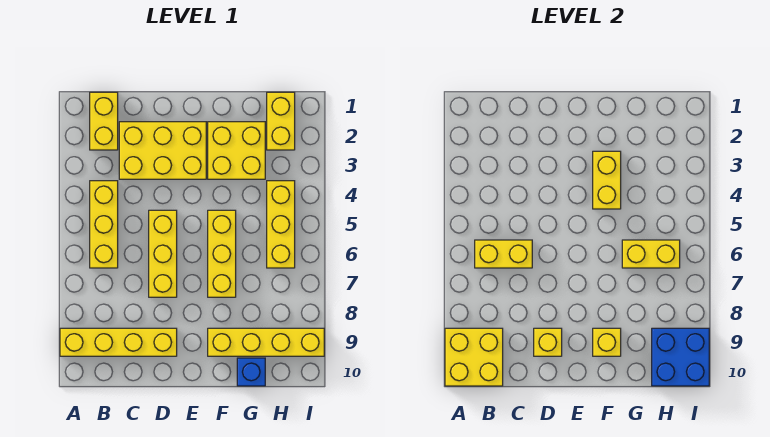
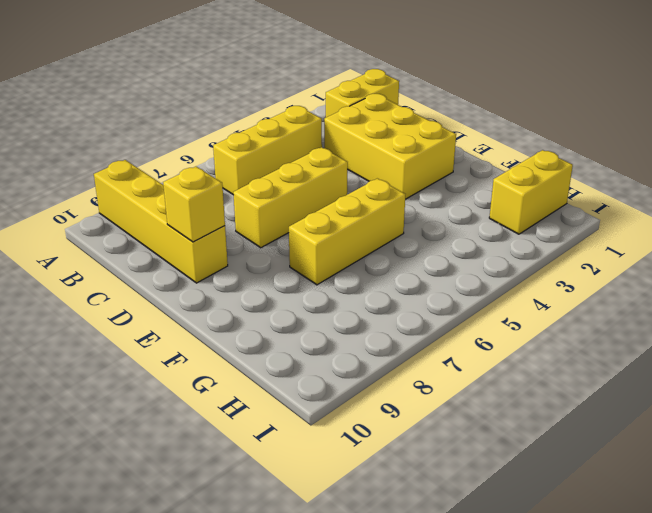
none -> yellow brick F2:G3 level 1
none -> yellow brick F9:I9 level 1
none -> blue brick G10 level 1

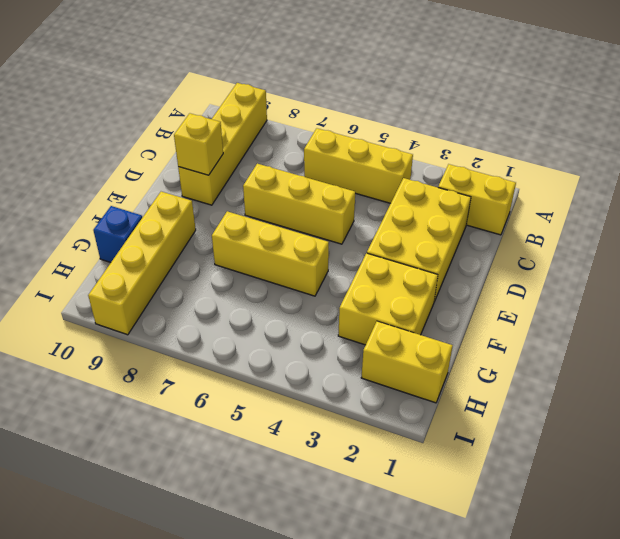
none -> yellow brick H4:H6 level 1
none -> yellow brick A9:B10 level 2
none -> yellow brick B6:C6 level 2

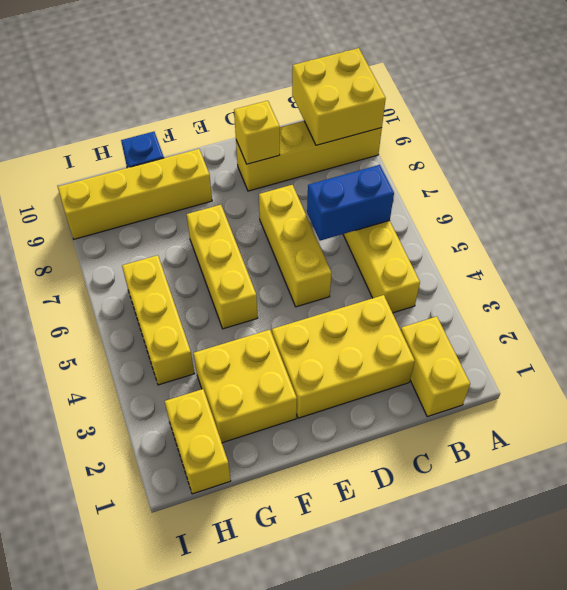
blue brick B6:C6 level 2 -> yellow brick B6:C6 level 2
none -> yellow brick F3:F4 level 2
none -> yellow brick F9 level 2
none -> yellow brick G6:H6 level 2

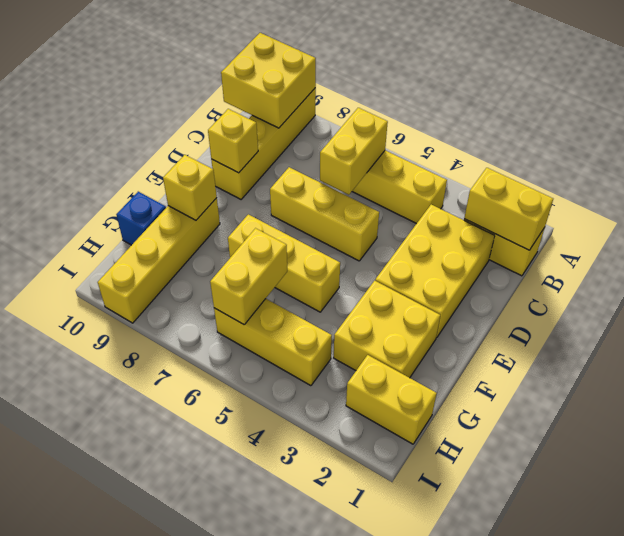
yellow brick B1:B2 level 2 -> yellow brick F3:F4 level 2
none -> blue brick H9:I10 level 2

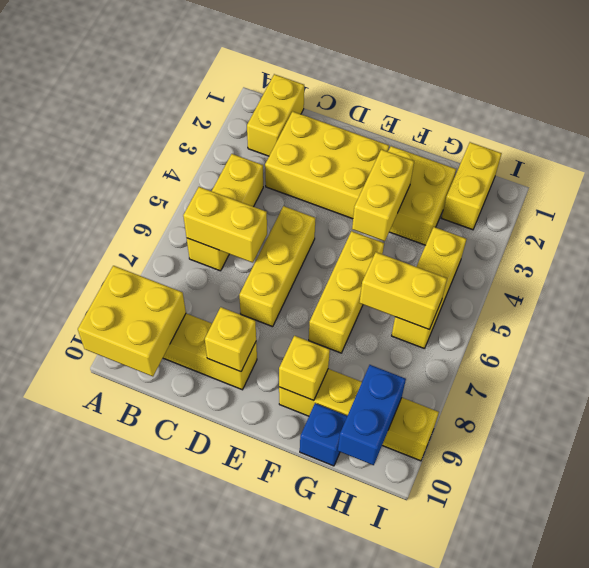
blue brick H9:H10 level 2 -> blue brick H9:I10 level 2

